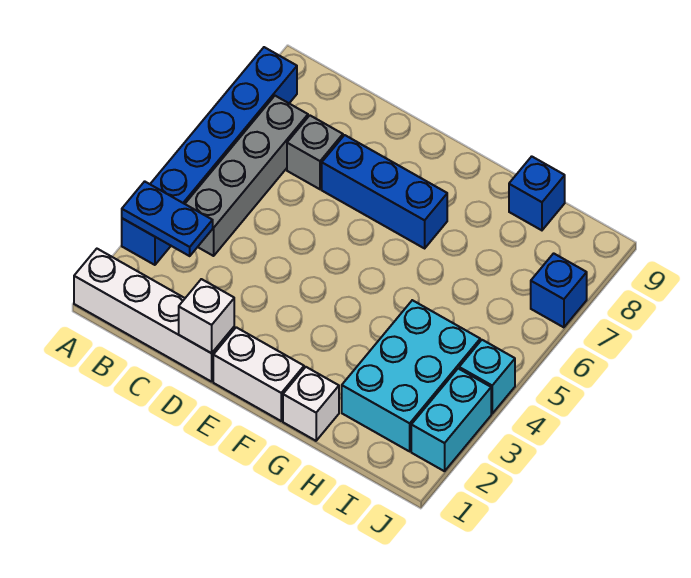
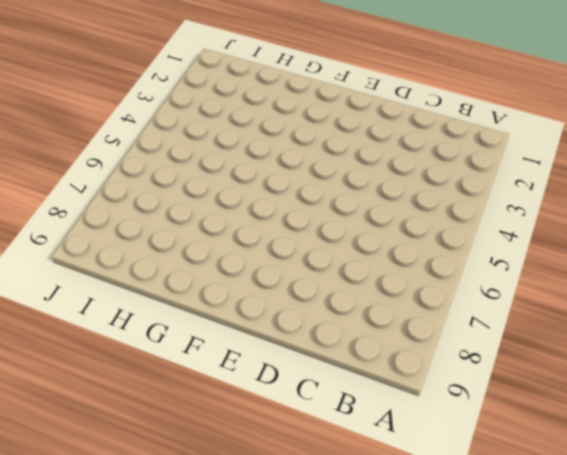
none -> white brick A1:D1 level 1
none -> blue brick A3:A8 level 1
none -> grey brick B4:B7 level 1

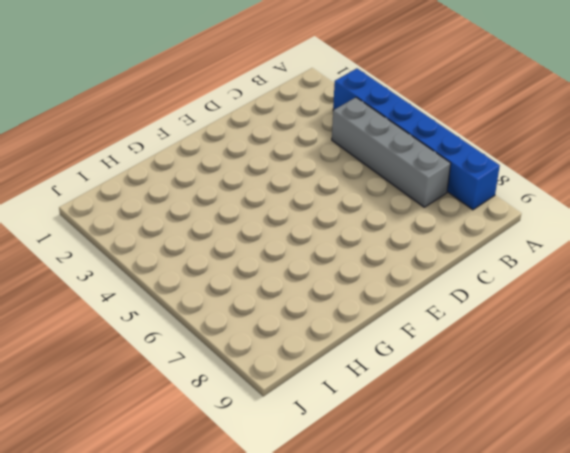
none -> white brick A1:D1 level 1
none -> grey brick C7 level 1
none -> blue brick D7:F7 level 1

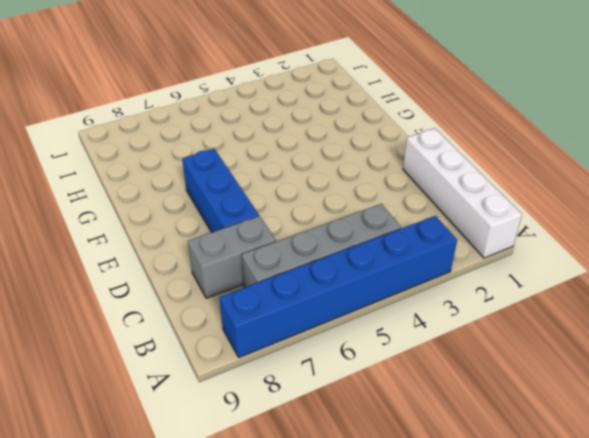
grey brick C7:C8 level 1 -> grey brick C7 level 1
none -> white brick E1:F1 level 1
none -> white brick G1 level 1
none -> cyan brick H2:I4 level 1

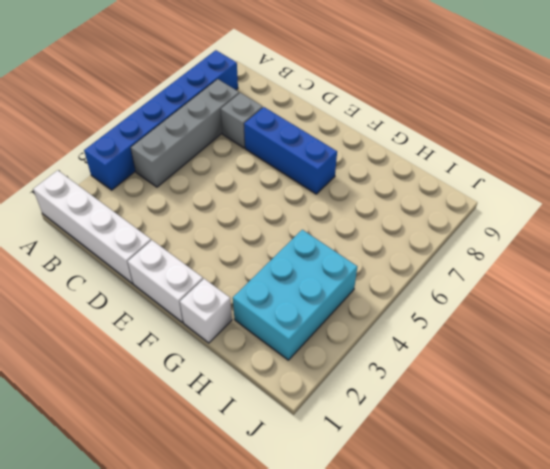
none -> blue brick H9 level 1
none -> cyan brick J2:J3 level 1
none -> cyan brick J4 level 1

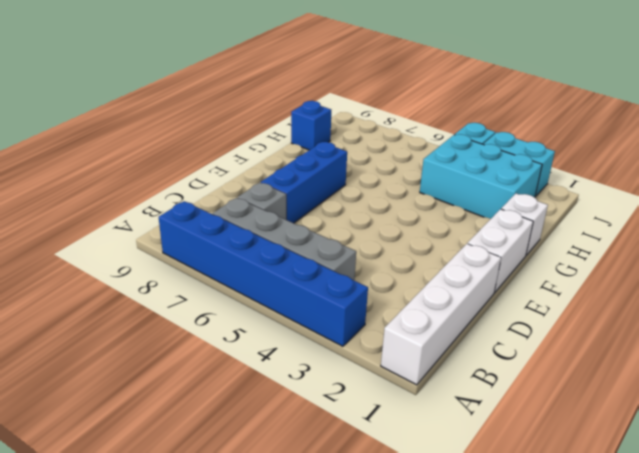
none -> blue brick J7 level 1
none -> blue plate A3:B3 level 2
none -> white brick D1 level 2

